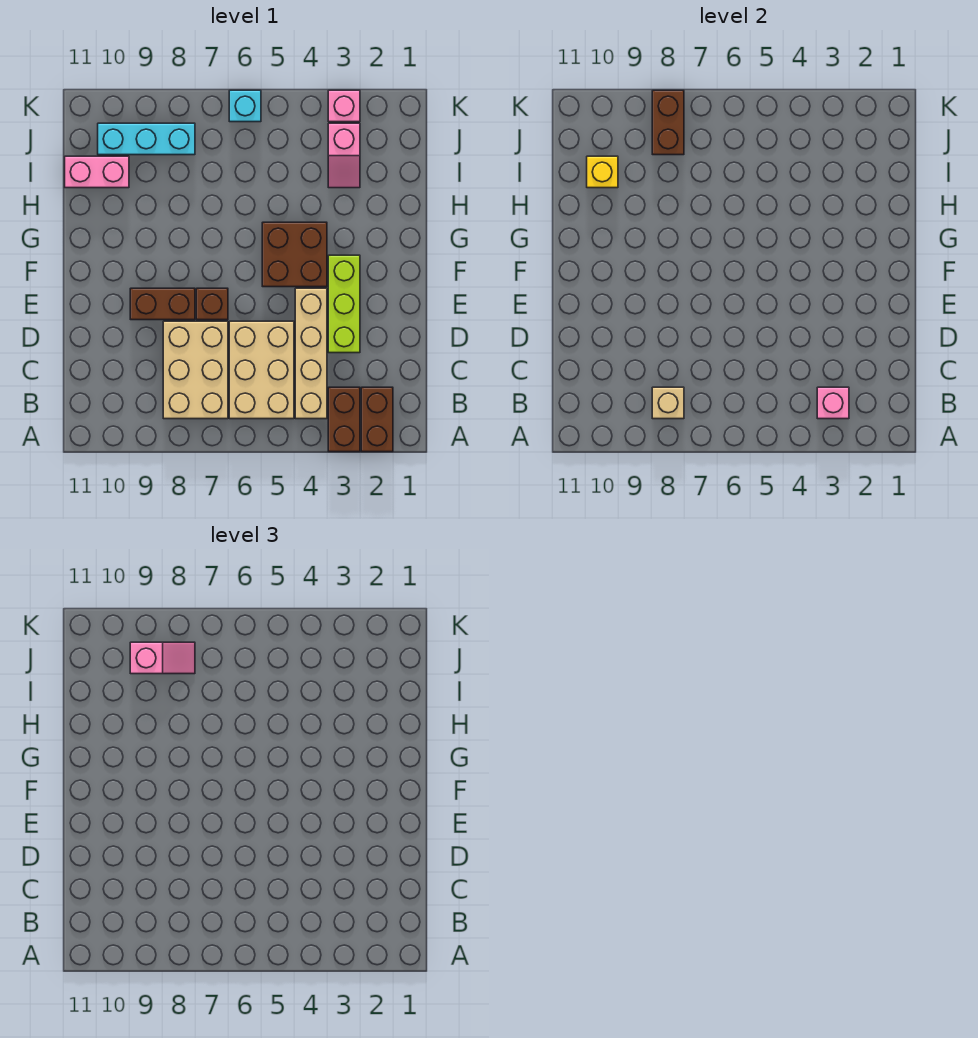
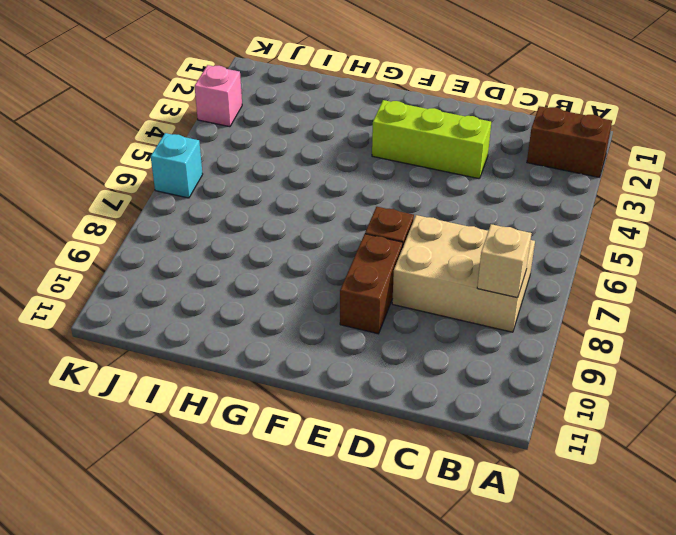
none -> brown brick A3:B3 level 1
none -> tan brick B4:E4 level 1
none -> tan brick B5:D6 level 1

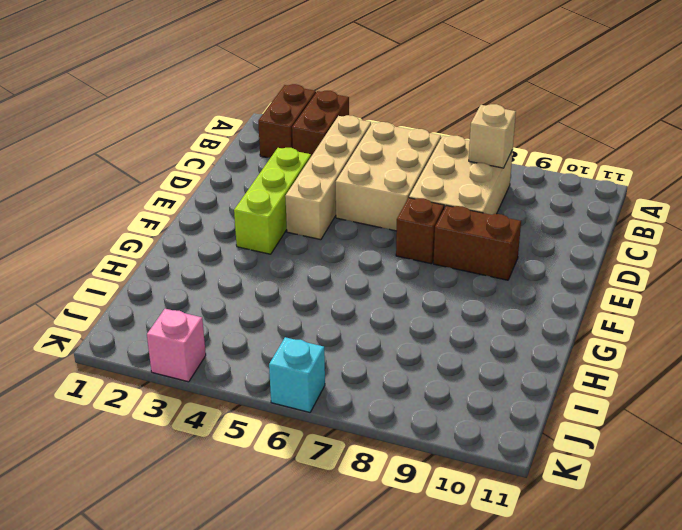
none -> brown brick F4:G5 level 1
none -> pink slope I3:J3 level 1 top J
none -> pink brick I10:I11 level 1

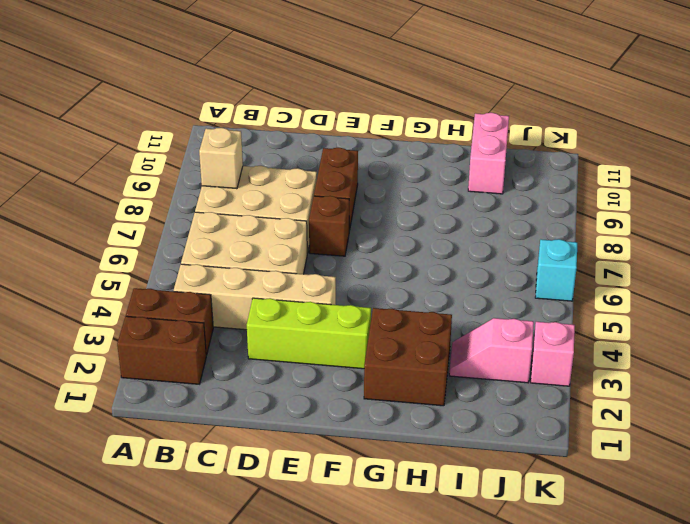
brown brick G2:H3 level 1 -> brown brick F4:G5 level 1
none -> cyan brick J8:J10 level 1
none -> pink brick B3 level 2
none -> yellow brick I10 level 2

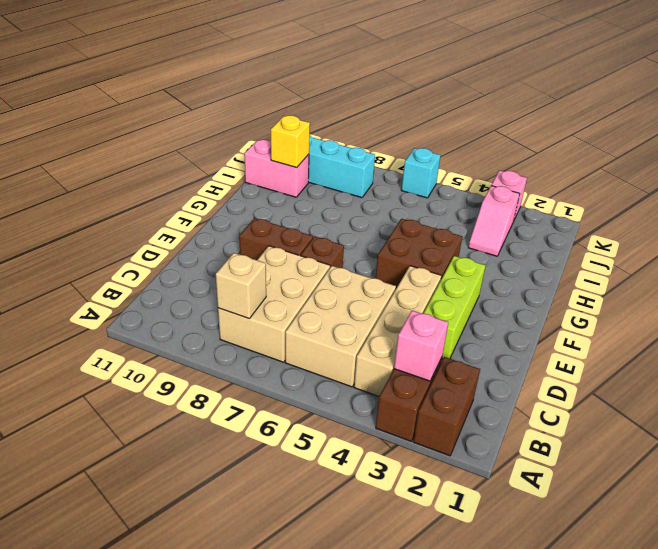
none -> brown brick J8:K8 level 2
none -> pink slope J8:J9 level 3 top 9

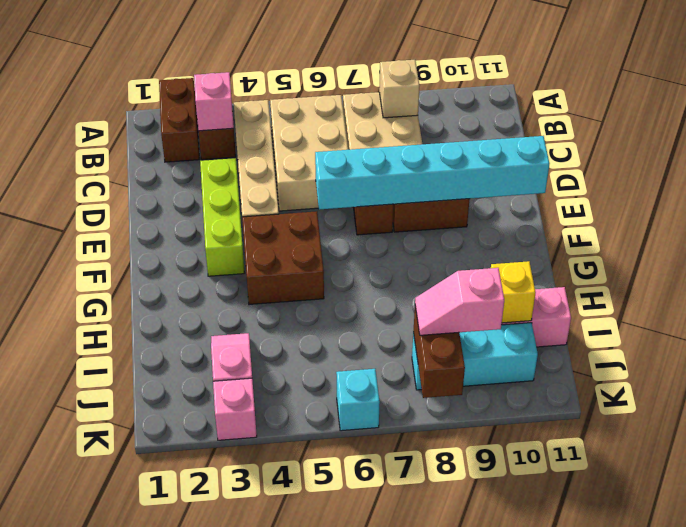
cyan brick E6:E11 level 2 -> none

